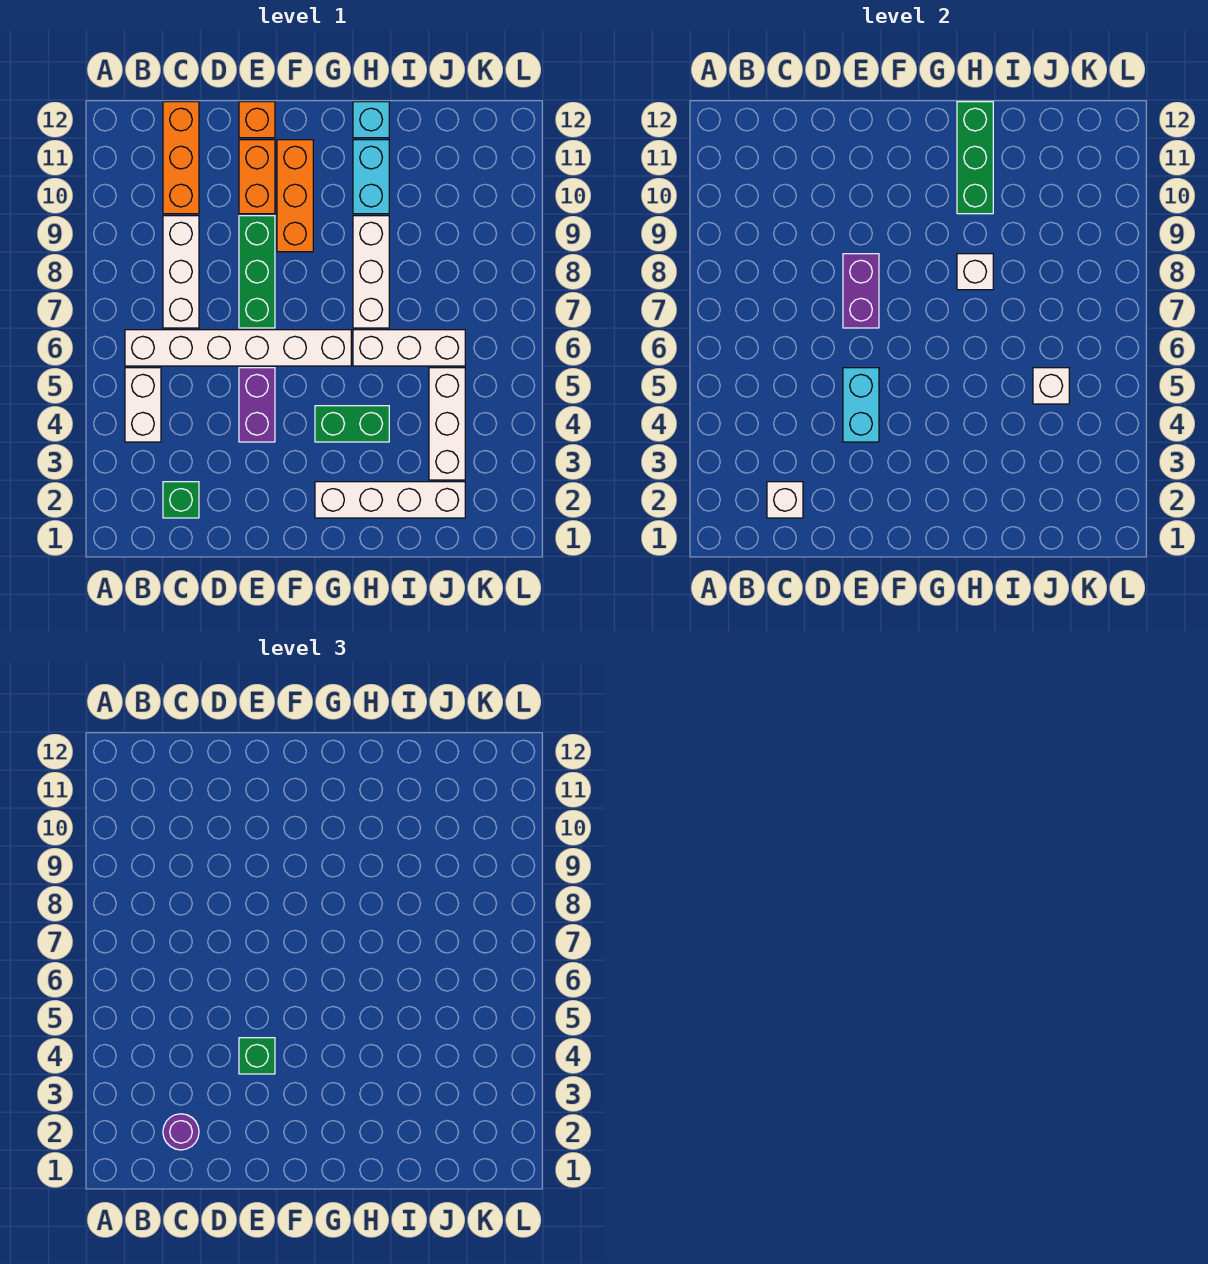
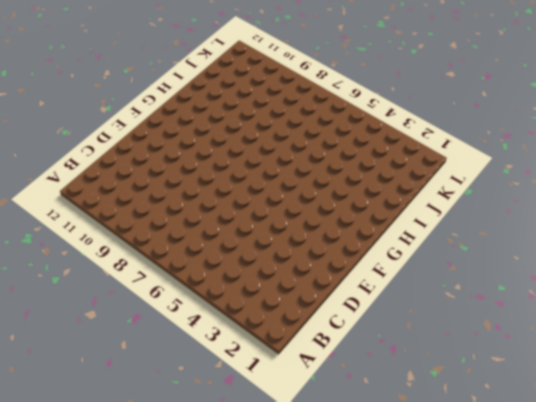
none -> white brick B4:B5 level 1
none -> white brick B6:G6 level 1
none -> green brick C2 level 1

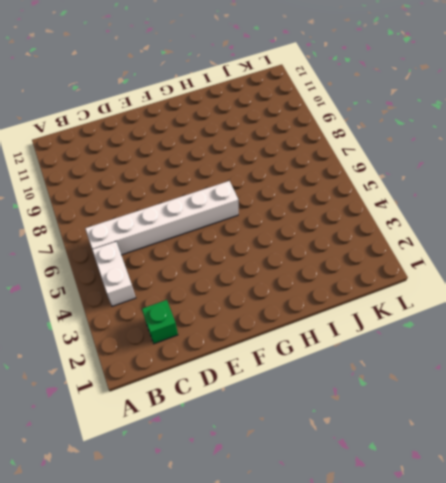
none -> white brick C7:C9 level 1
none -> orange brick C10:C12 level 1
none -> purple brick E4:E5 level 1

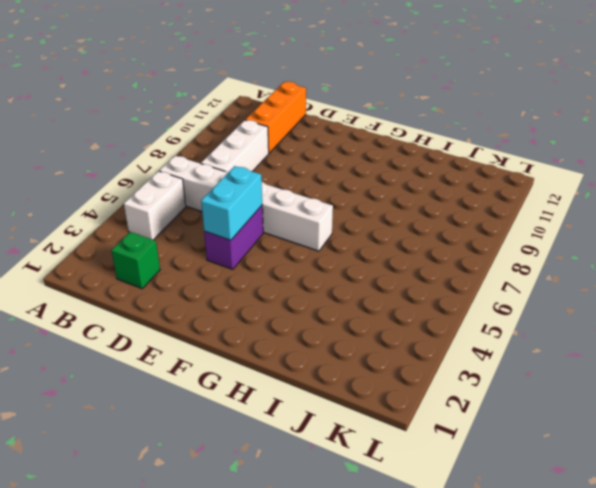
none -> green brick E7:E9 level 1
none -> orange brick E10:E11 level 1
none -> orange brick E12 level 1

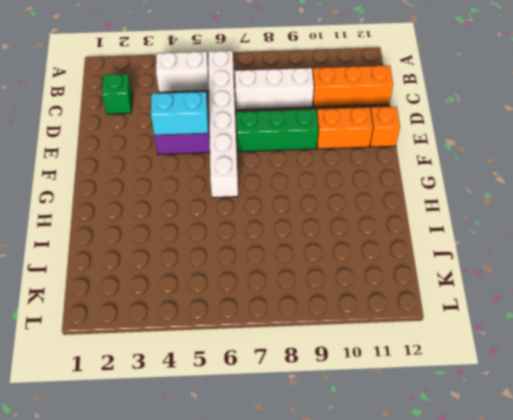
none -> orange brick F9:F11 level 1
none -> white brick G2:J2 level 1
none -> green brick G4:H4 level 1

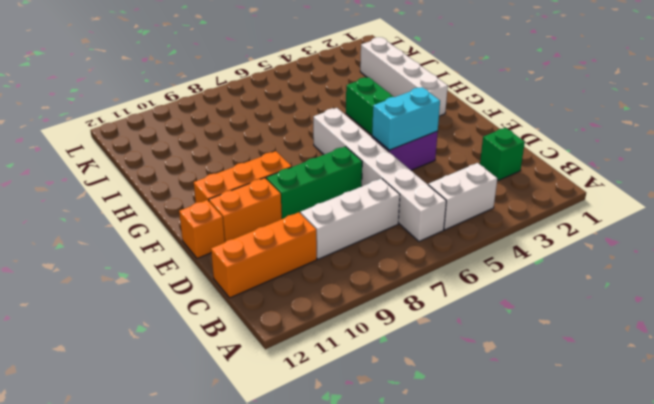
none -> white brick H6:J6 level 1
none -> white brick H7:H9 level 1
none -> cyan brick H10:H11 level 1

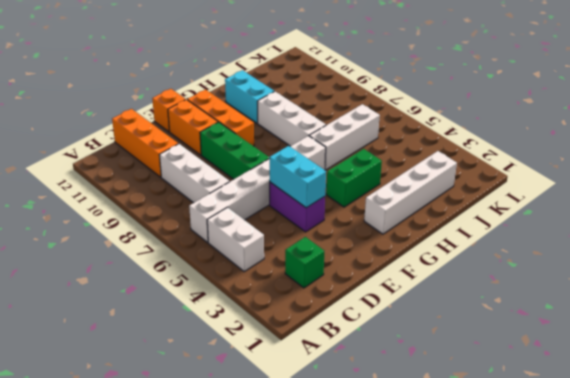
none -> cyan brick H12 level 1
none -> white brick J3:J5 level 1
none -> white brick C2 level 2

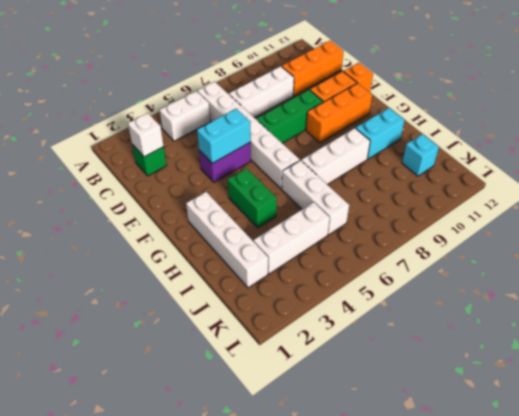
cyan brick J11 level 1 -> cyan brick H12 level 1
none -> purple brick E7:E8 level 2
none -> white brick H8 level 2
none -> green brick H10:H12 level 2

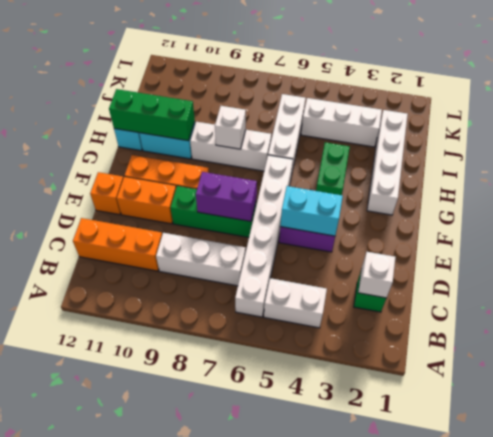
none -> white brick J5 level 2
none -> purple round brick C2 level 3
none -> green brick E4 level 3

